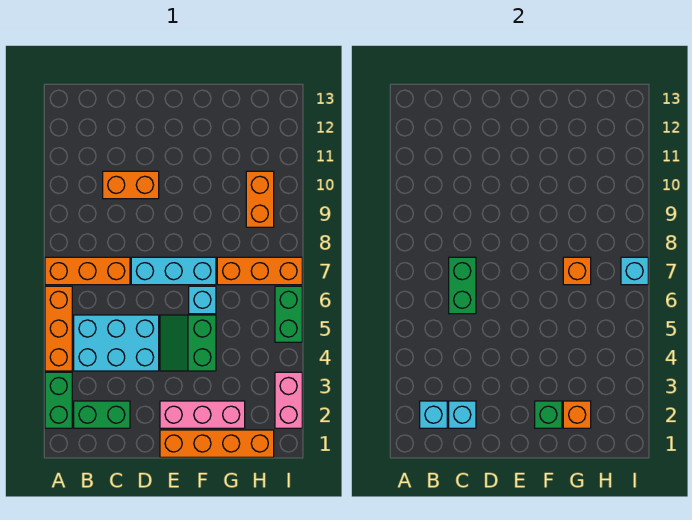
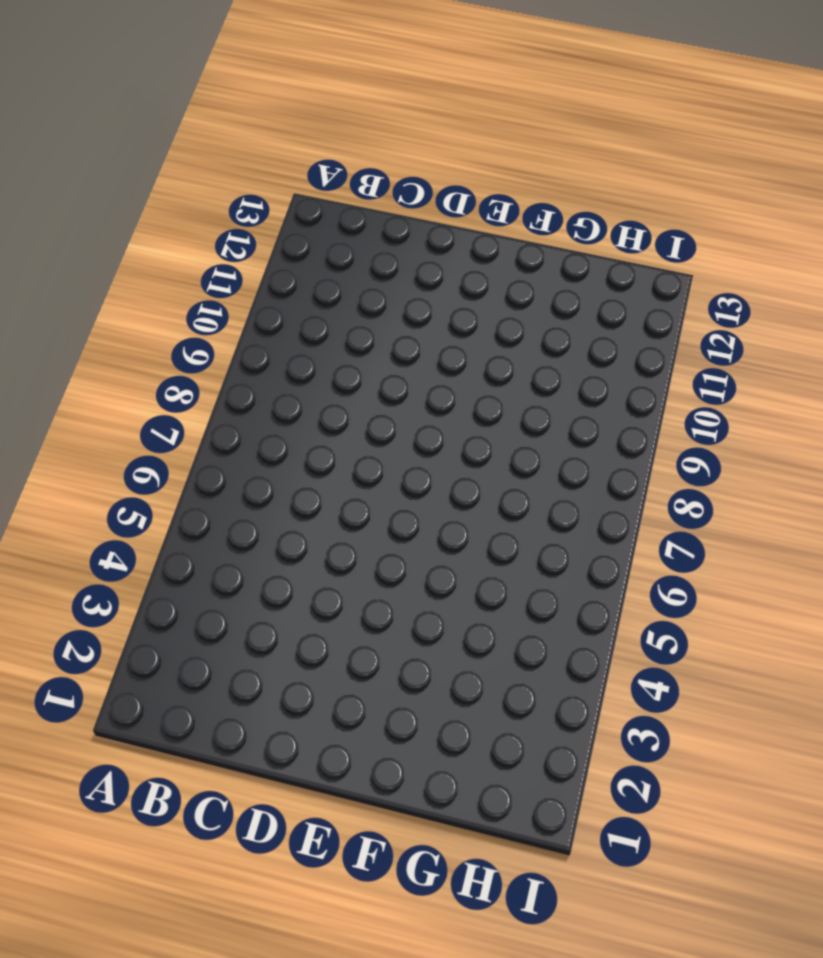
none -> green brick A2:A3 level 1
none -> orange brick A4:A6 level 1
none -> orange brick A7:C7 level 1

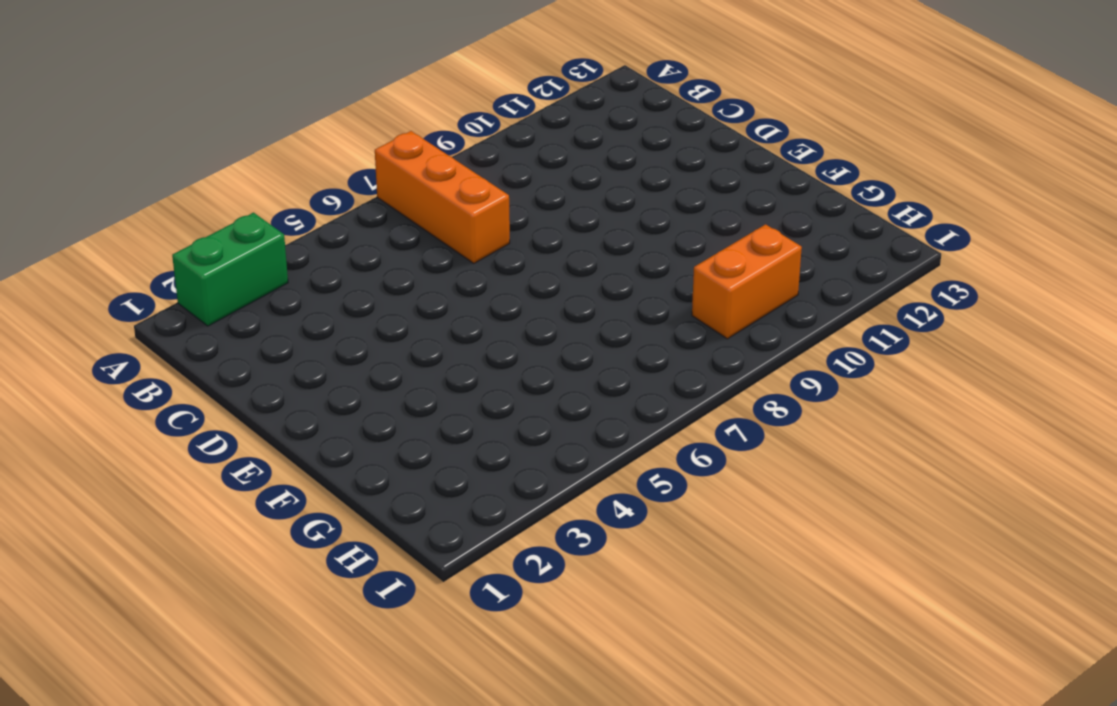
none -> orange brick A4:A6 level 1
none -> green brick B2:C2 level 1
none -> cyan brick B4:D5 level 1

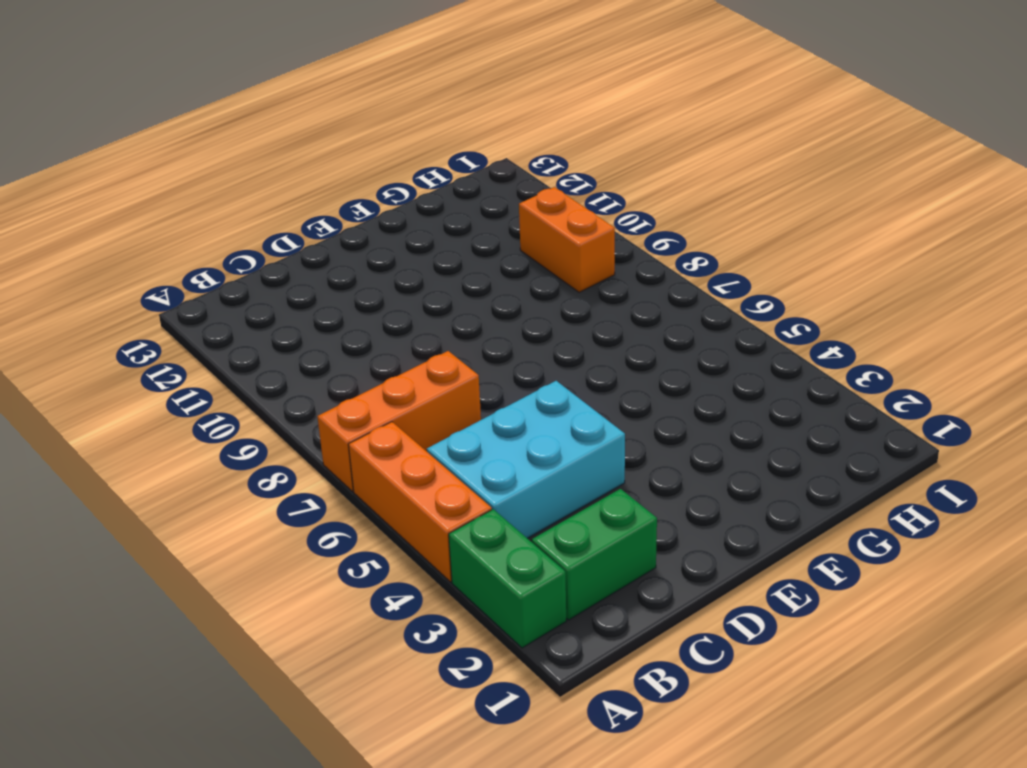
none -> orange brick C10:D10 level 1
none -> cyan brick D7:F7 level 1
none -> orange brick E1:H1 level 1

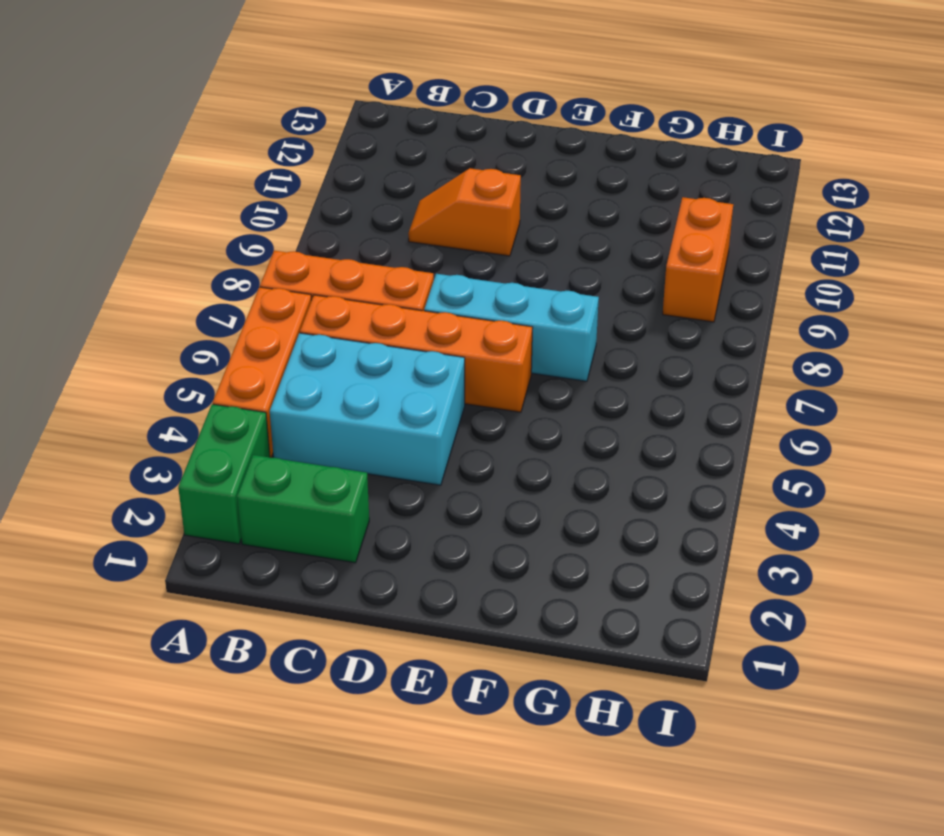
orange brick B6:E6 level 1 -> orange brick E1:H1 level 1
orange slope C10:D10 level 1 top D -> orange brick C10:D10 level 1
none -> pink brick E2:G2 level 1
none -> green slope E4:F5 level 1 top F
none -> cyan brick F6 level 1

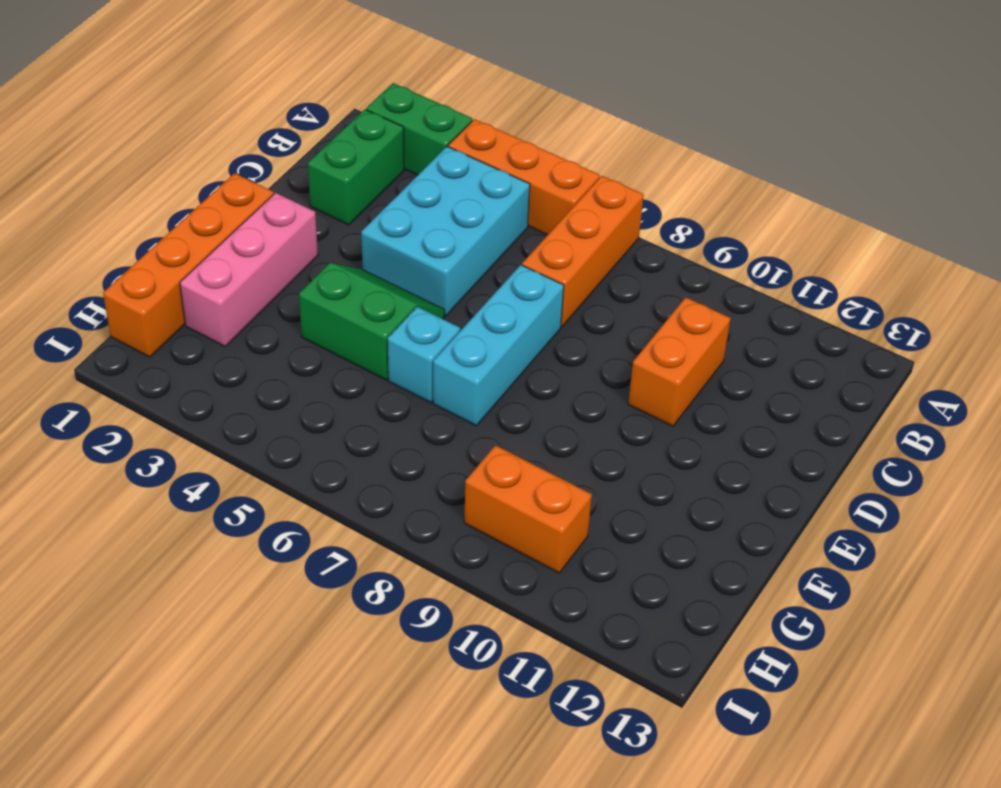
none -> orange brick G7:I7 level 1
none -> pink brick I2:I3 level 1
none -> green brick I5:I6 level 1

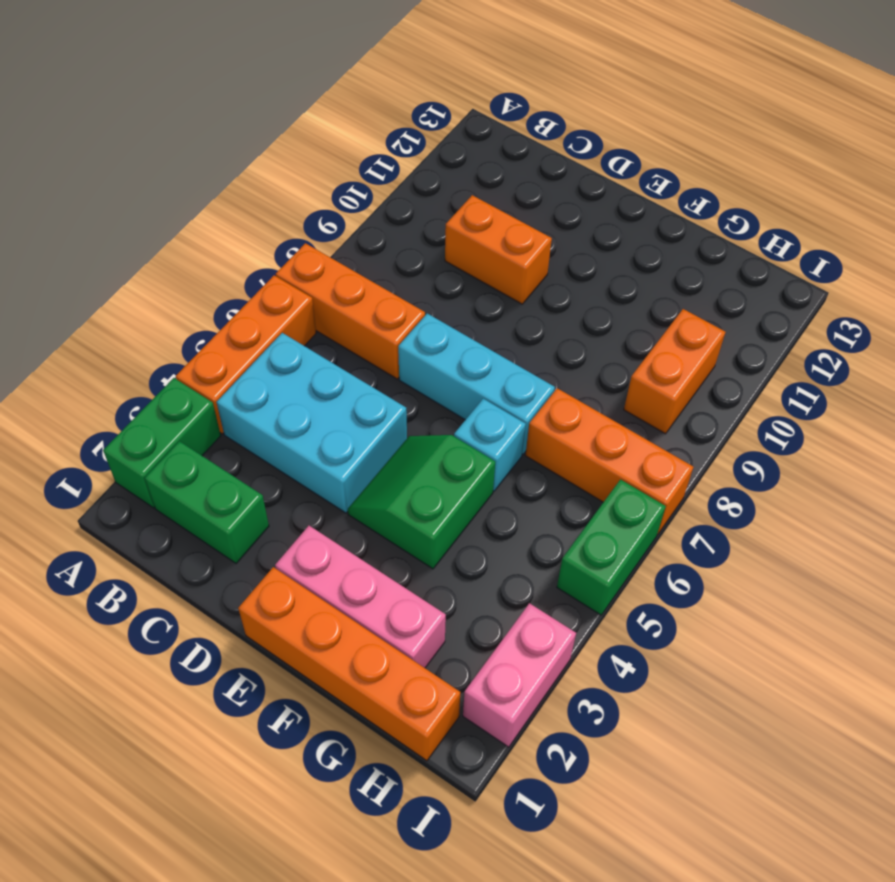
none -> cyan brick B2 level 2
none -> cyan brick C2 level 2
none -> green brick C6:C7 level 2

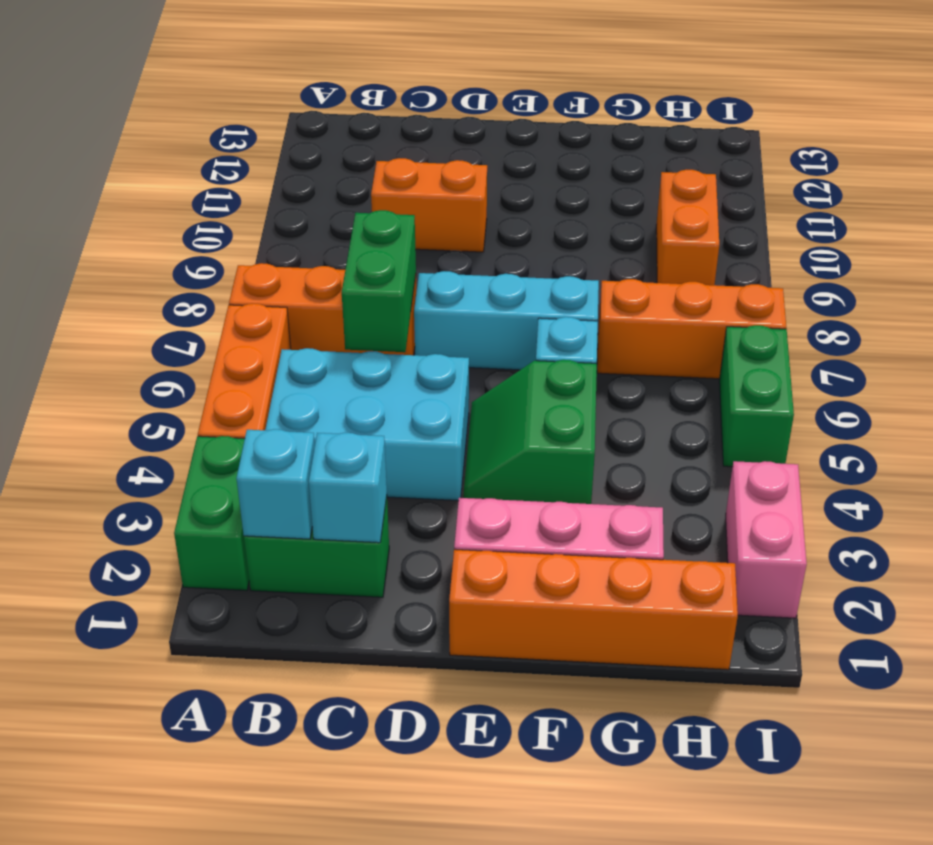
none -> green brick F2 level 2
none -> orange brick G2 level 2
none -> orange brick G7 level 2

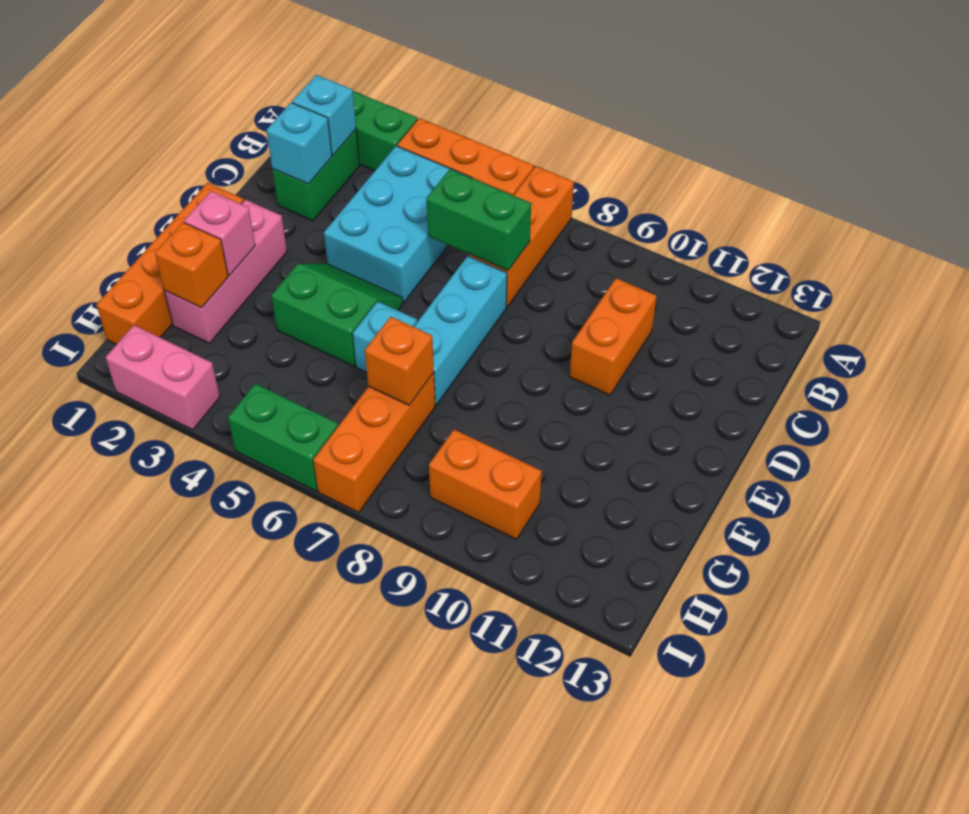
pink brick F2 level 2 -> green brick F2 level 2
none -> cyan brick I7 level 2

